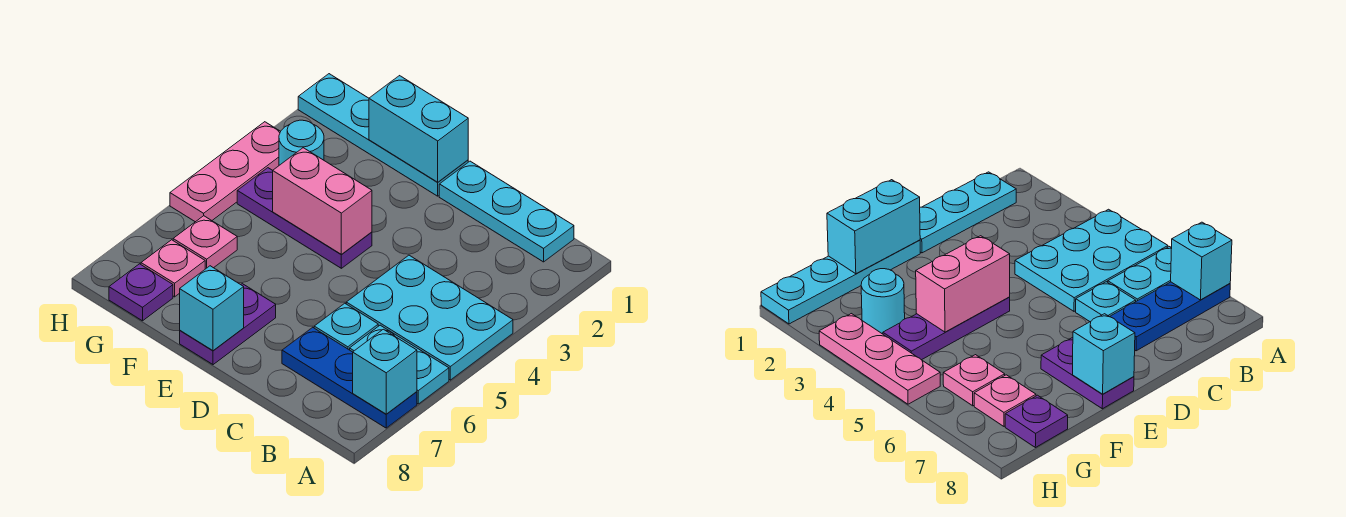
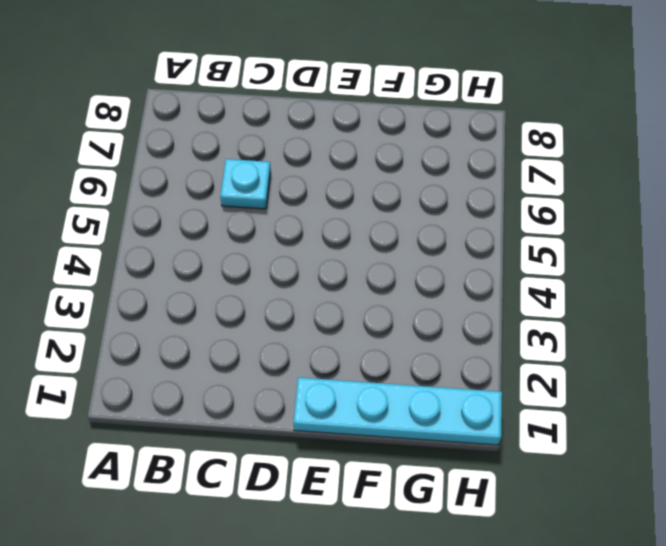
none -> cyan plate A4:C5 level 1
none -> cyan plate A6:B6 level 1
none -> blue plate A7:C7 level 1

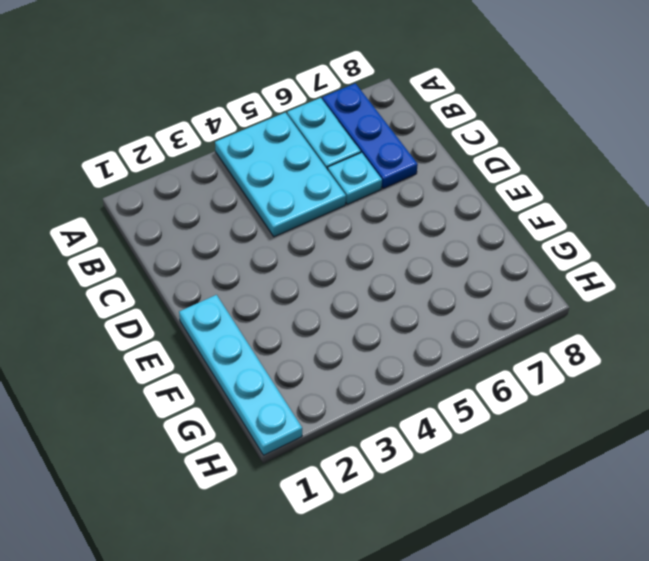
none -> cyan plate B1:D1 level 1
none -> purple plate E4:G4 level 1
none -> purple plate E7:E8 level 1

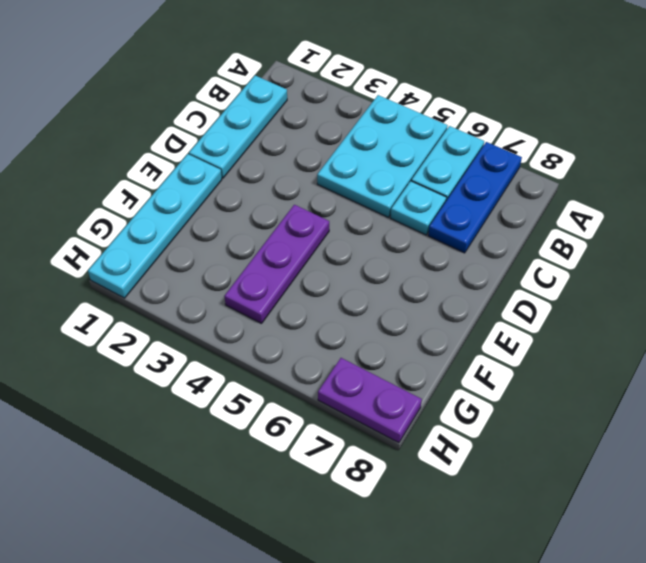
purple plate H7:H8 level 1 -> purple plate E7:E8 level 1
none -> cyan round brick G3 level 1
none -> pink plate G6 level 1
none -> pink plate G7 level 1

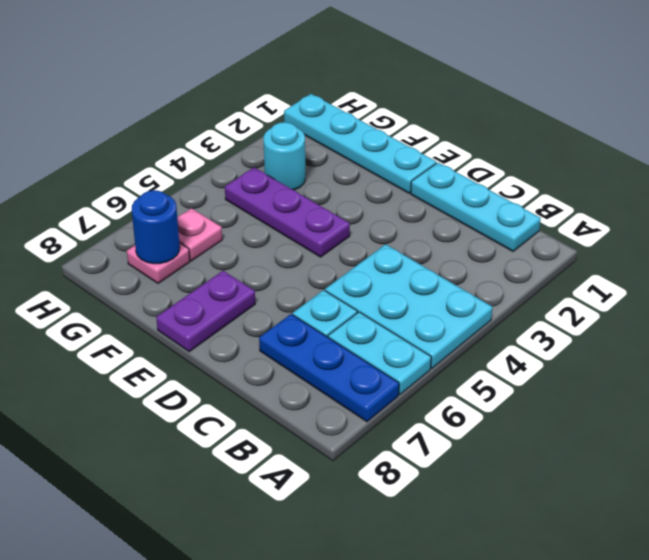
blue round brick G7 level 2 -> none
none -> purple plate G8 level 1
none -> pink plate H3:H5 level 1
none -> cyan brick A7 level 2

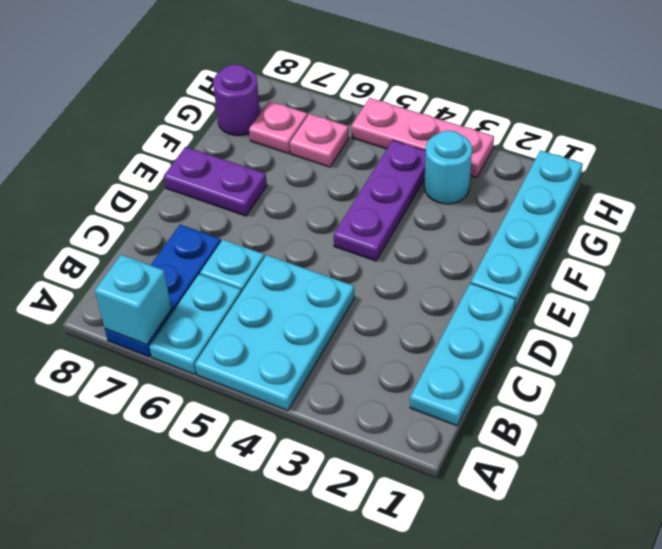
purple round brick G8 level 1 -> purple plate G8 level 1
none -> cyan brick E1:F1 level 2
none -> pink brick E4:F4 level 2
none -> cyan brick E8 level 2

